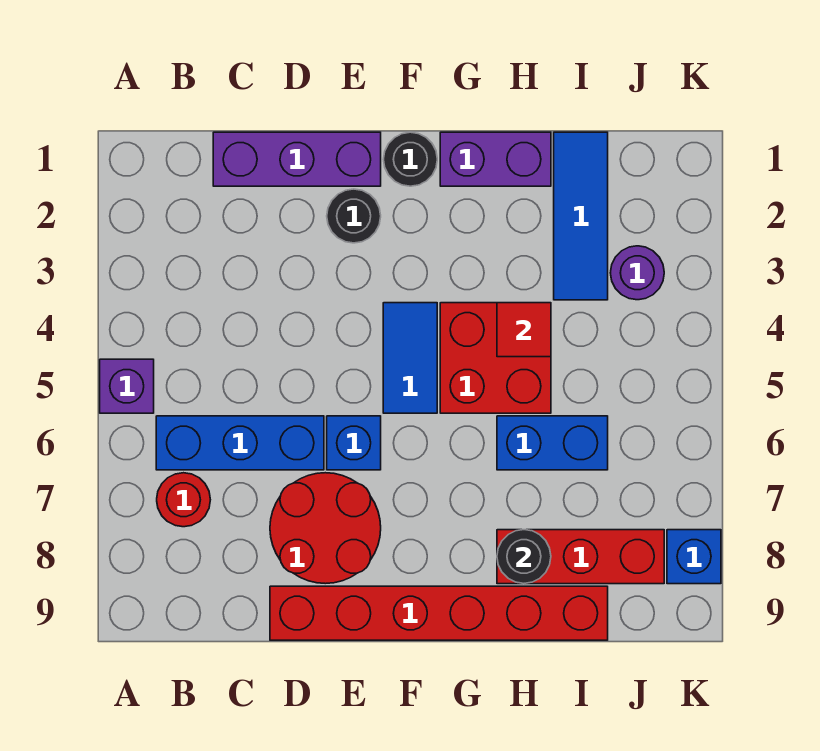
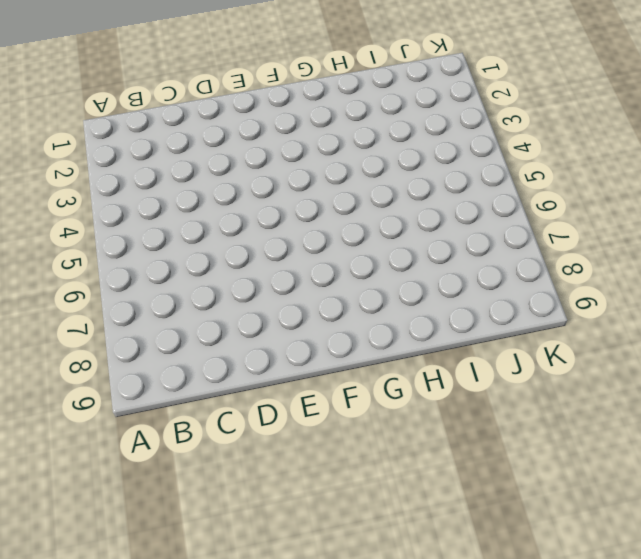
none -> purple brick A5 level 1
none -> blue brick B6:D6 level 1
none -> red round brick B7 level 1

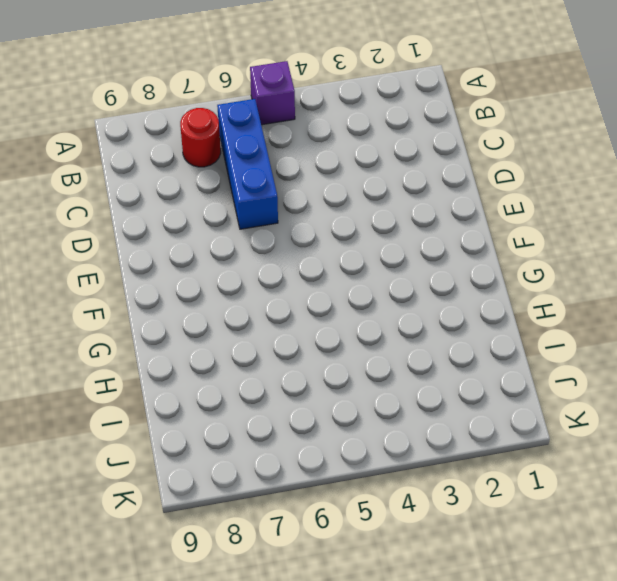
none -> purple brick C1:E1 level 1
none -> red round brick D7:E8 level 1
none -> red brick D9:I9 level 1

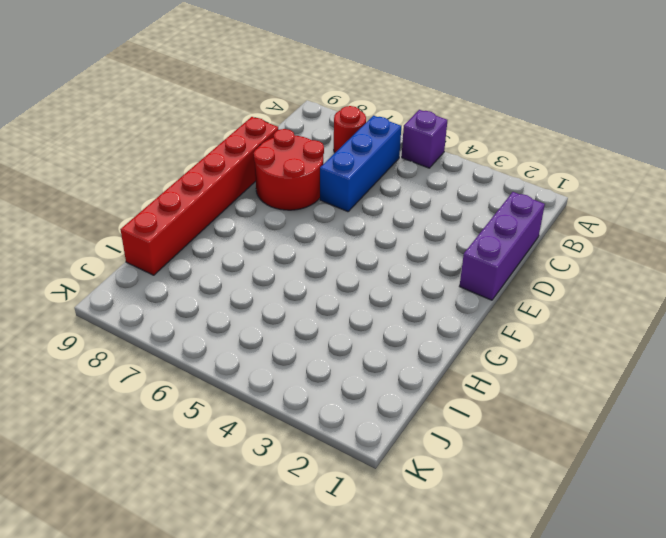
none -> black round brick E2 level 1
none -> blue brick E6 level 1
none -> black round brick F1 level 1

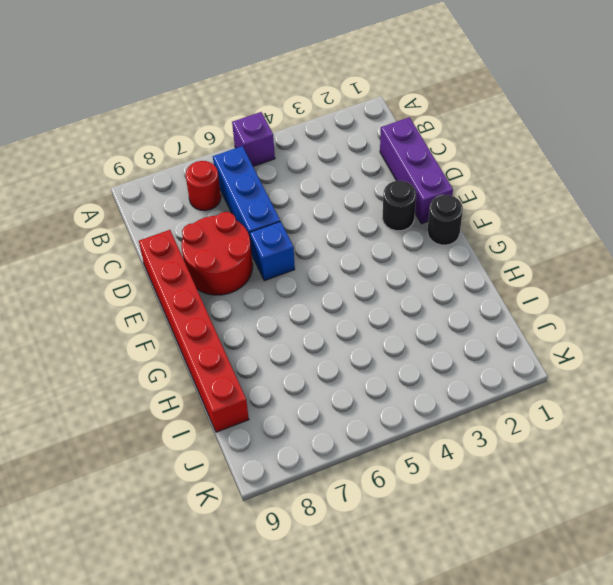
none -> blue tile F4:F5 level 1
none -> purple brick G1:H1 level 1
none -> red brick G4:H5 level 1

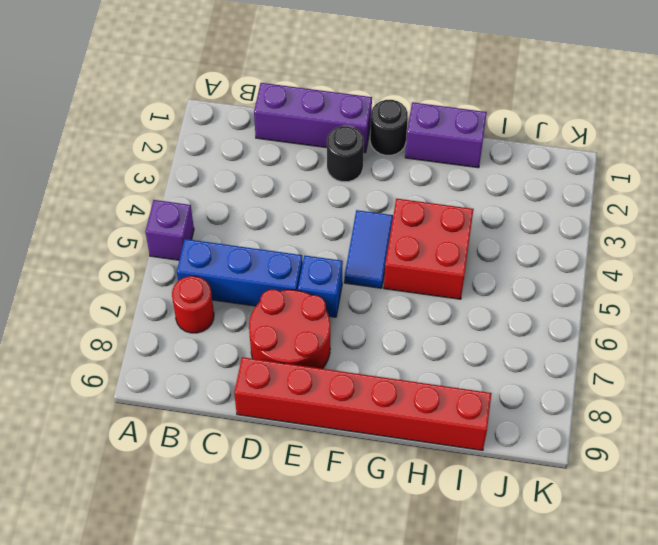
none -> blue brick H6:I6 level 1
none -> red brick H8:J8 level 1
none -> blue tile I1:I3 level 1

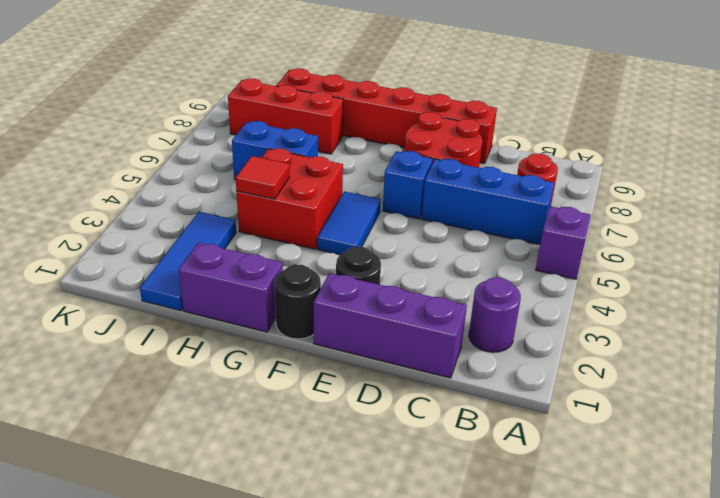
purple round brick B2 level 1 -> purple round brick J3 level 1
none -> blue brick K8 level 1
none -> black round brick H8 level 2

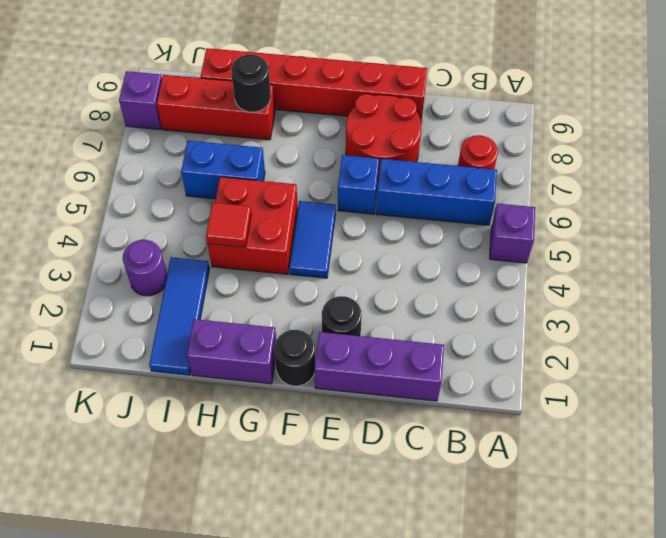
purple brick K8 level 1 -> blue brick K8 level 1

